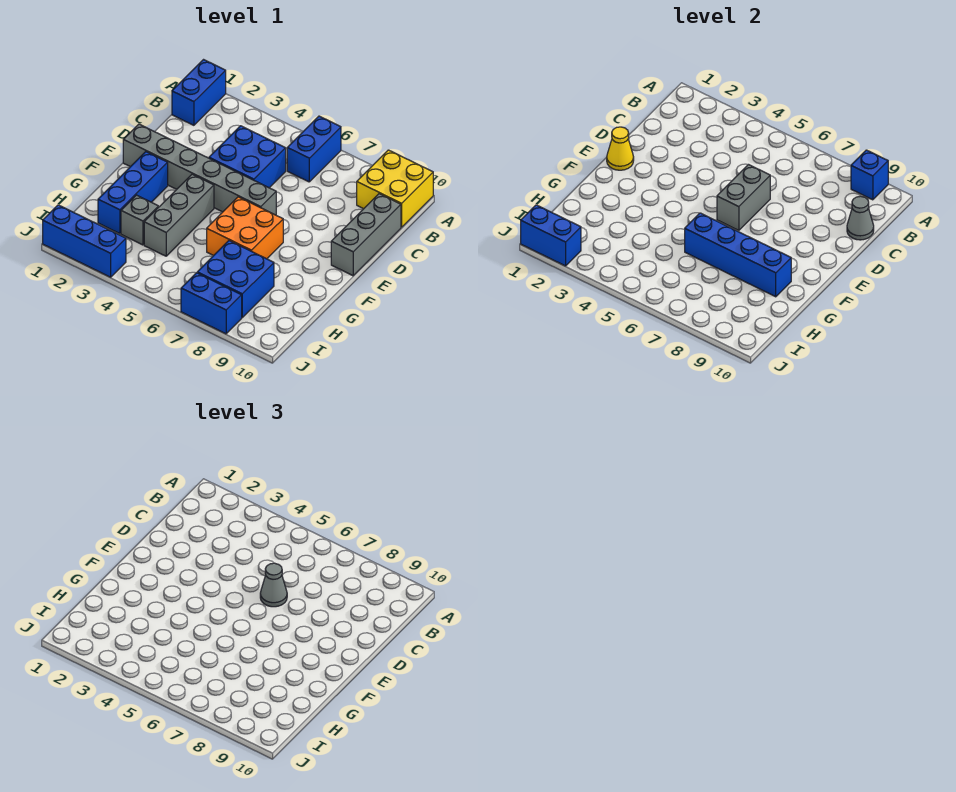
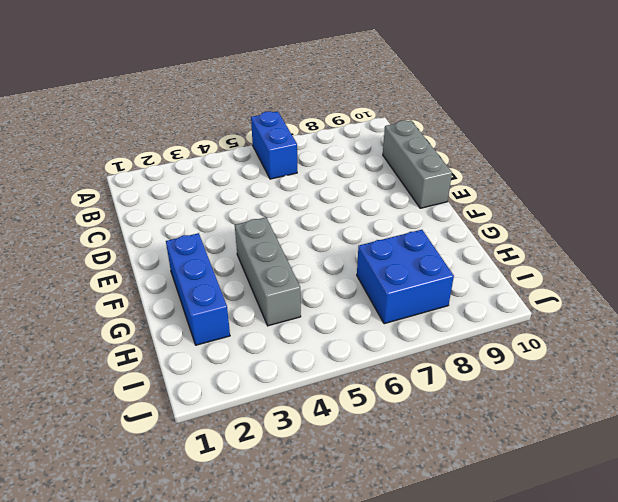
none -> blue brick A1:B1 level 1
none -> yellow brick A9:B10 level 1
none -> blue brick C4:D5 level 1

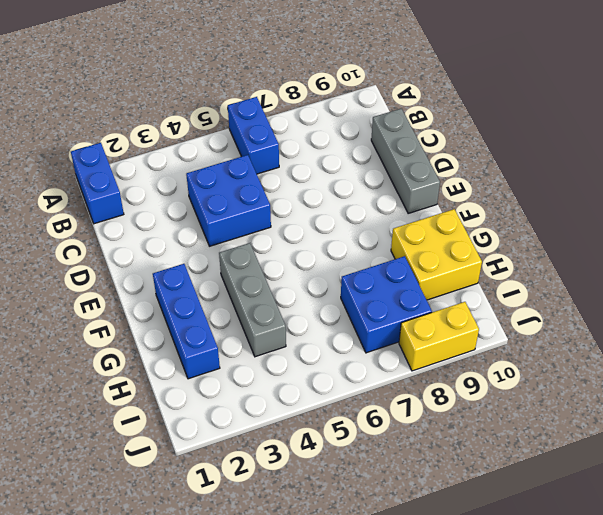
yellow brick G9:H10 level 1 -> yellow brick A9:B10 level 1
yellow brick J8:J9 level 1 -> blue brick J7:J8 level 1
none -> grey brick E1:E6 level 1
none -> orange brick F6:G7 level 1
none -> grey brick H3 level 1

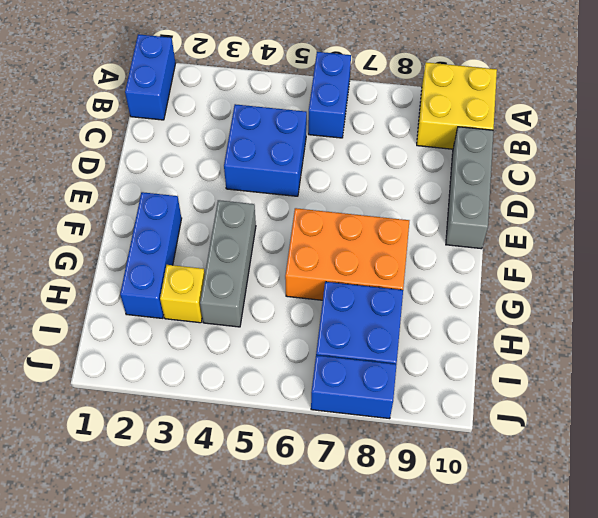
orange brick F6:G8 level 1 -> orange brick F6:G7 level 1
yellow brick H3 level 1 -> grey brick H3 level 1
none -> grey brick E1:E6 level 1
none -> blue brick J1:J3 level 1
none -> blue brick A9 level 2

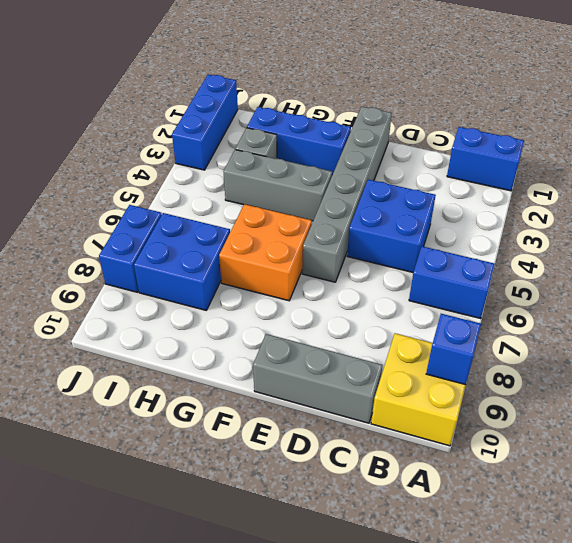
none -> grey cone C10 level 2
none -> grey brick D6:E6 level 2
none -> yellow cone E1 level 2

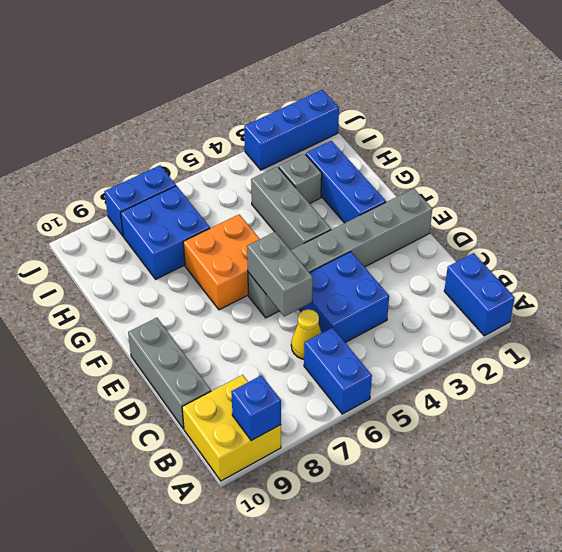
yellow cone C6 level 1 -> yellow cone E1 level 2
none -> grey cone C10 level 2
none -> blue brick G6:G9 level 2
none -> blue brick J1:J2 level 2

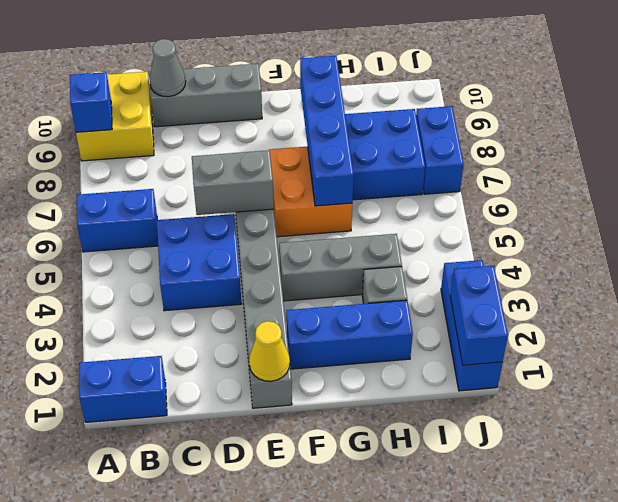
none -> grey cone D6 level 3

